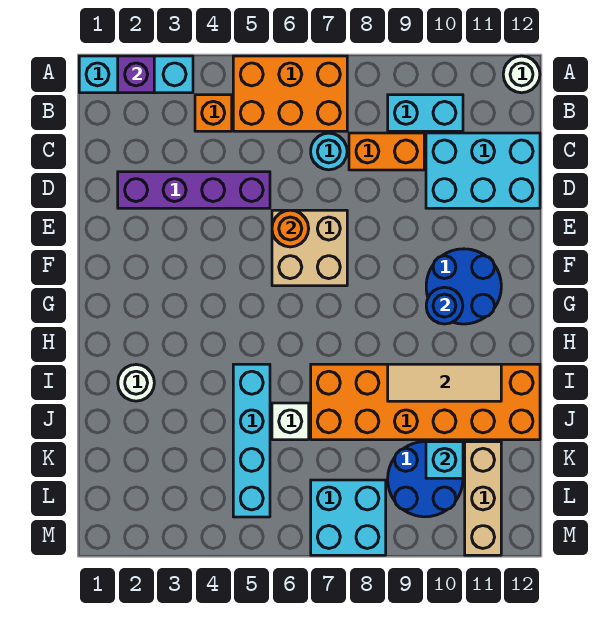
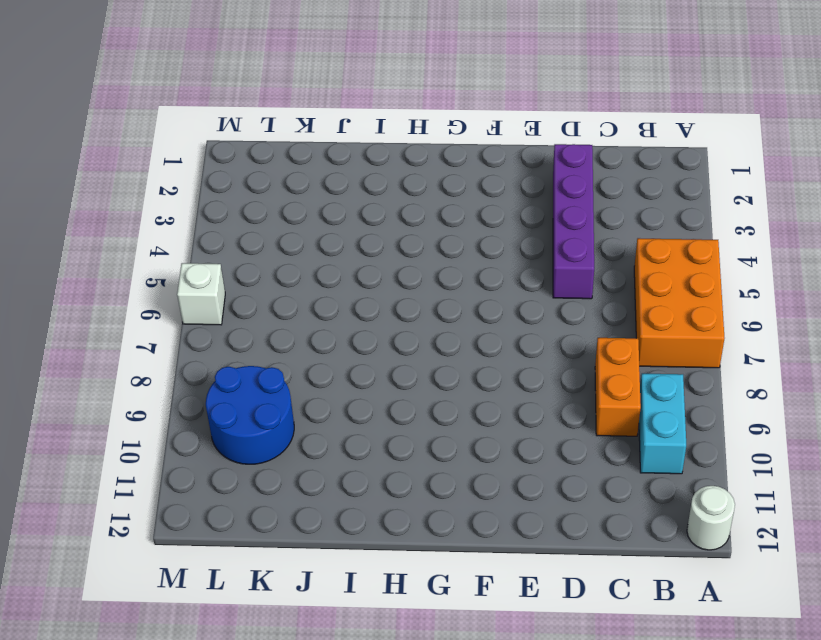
white brick M6 level 1 -> white brick J6 level 1
none -> cyan brick A1:A3 level 1
none -> orange brick B4 level 1
none -> cyan round brick C7 level 1

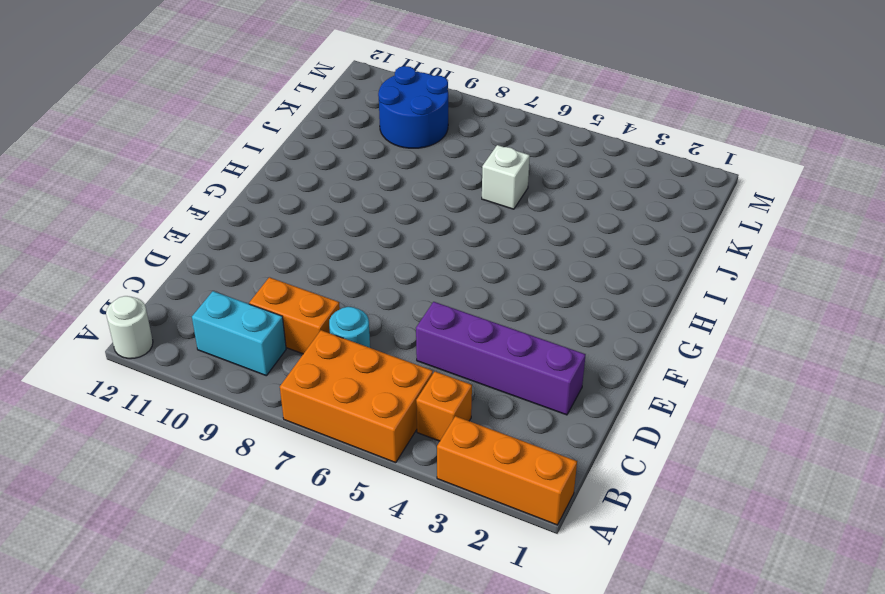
orange brick A1:A3 level 1 -> cyan brick A1:A3 level 1
none -> cyan brick C10:D12 level 1
none -> tan brick E6:F7 level 1
none -> blue round brick F10:G11 level 1

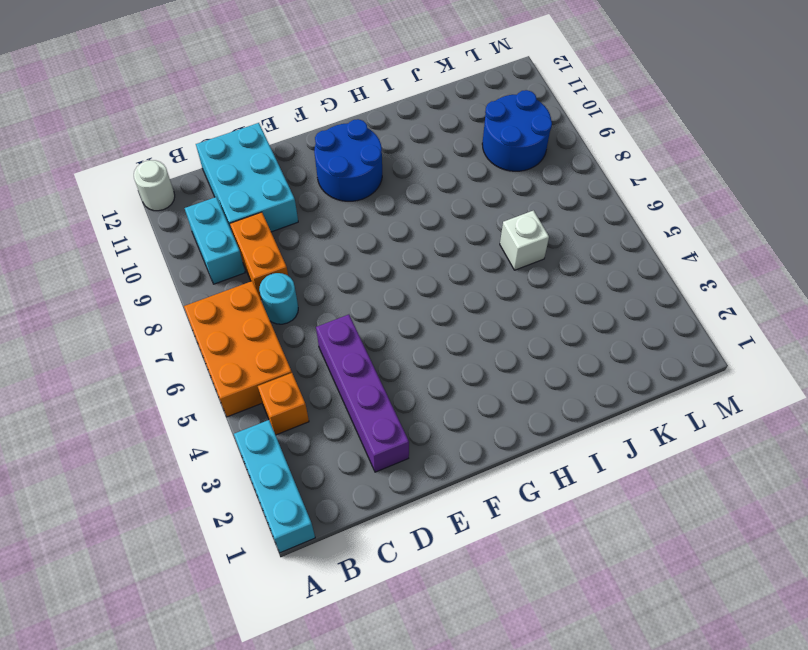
none -> tan brick E6:F7 level 1
none -> white round brick I2 level 1
none -> cyan brick I5:L5 level 1

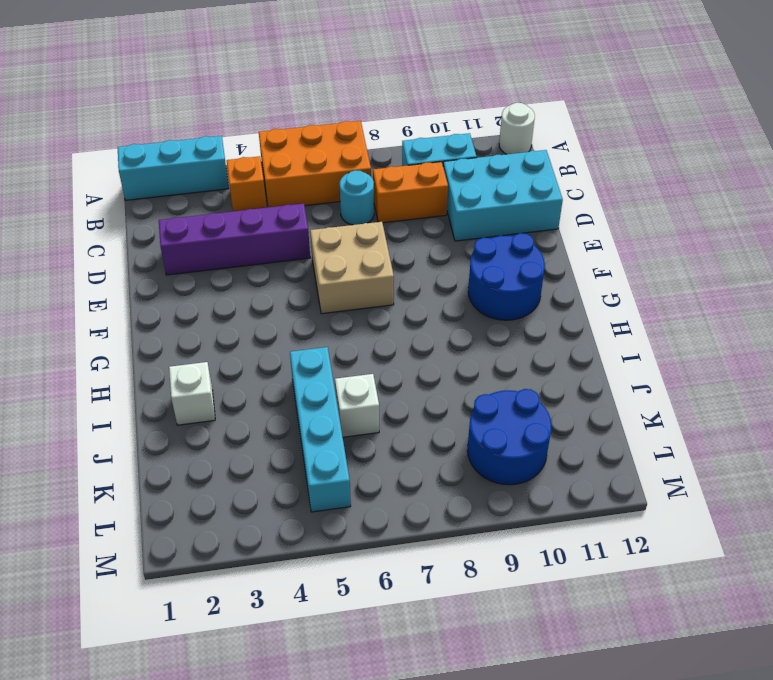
white brick I2 level 1 -> white round brick I2 level 1
none -> orange brick I7:J12 level 1
none -> tan brick K11:M11 level 1
none -> cyan brick L7:M8 level 1

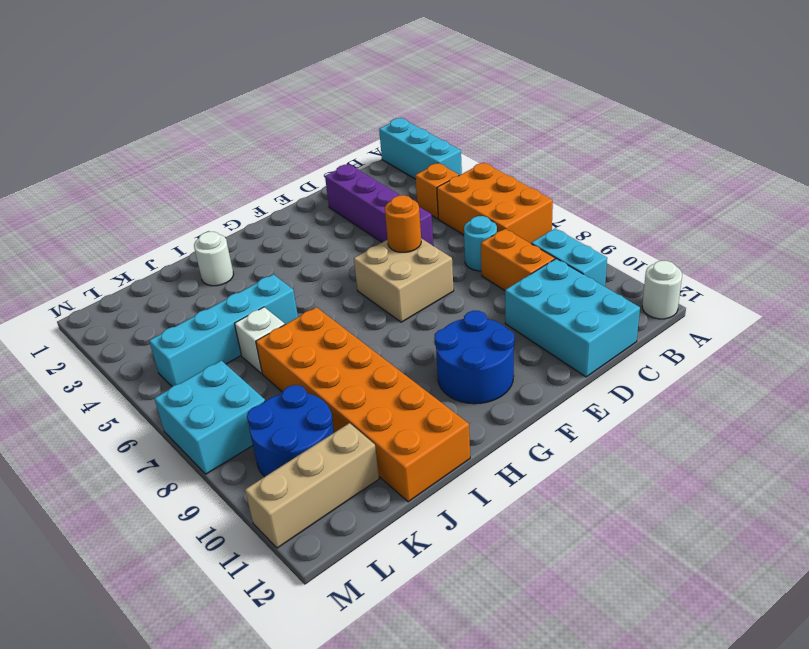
none -> purple brick A2 level 2
none -> blue round brick G10 level 2
none -> tan tile I9:I11 level 2

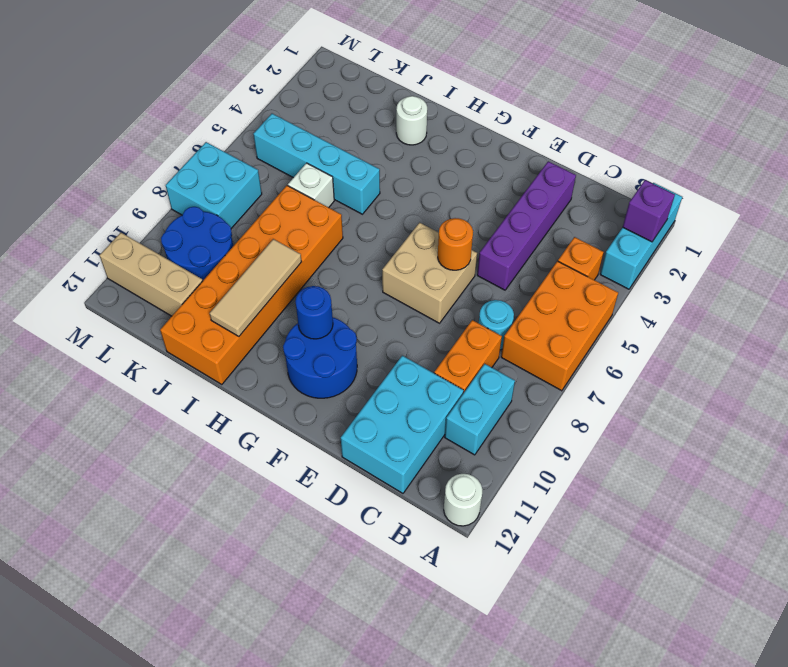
none -> cyan brick K10 level 2

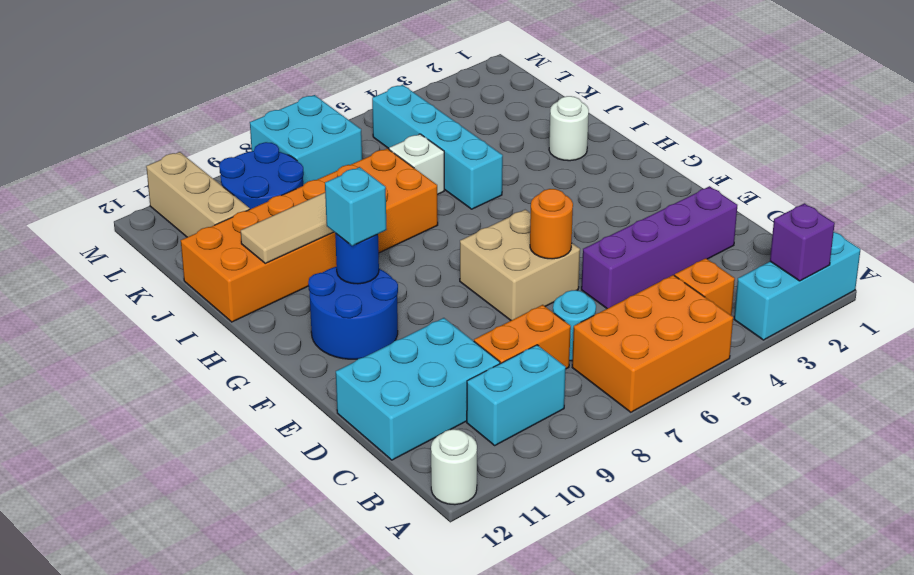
cyan brick G10 level 3 -> cyan brick K10 level 2

